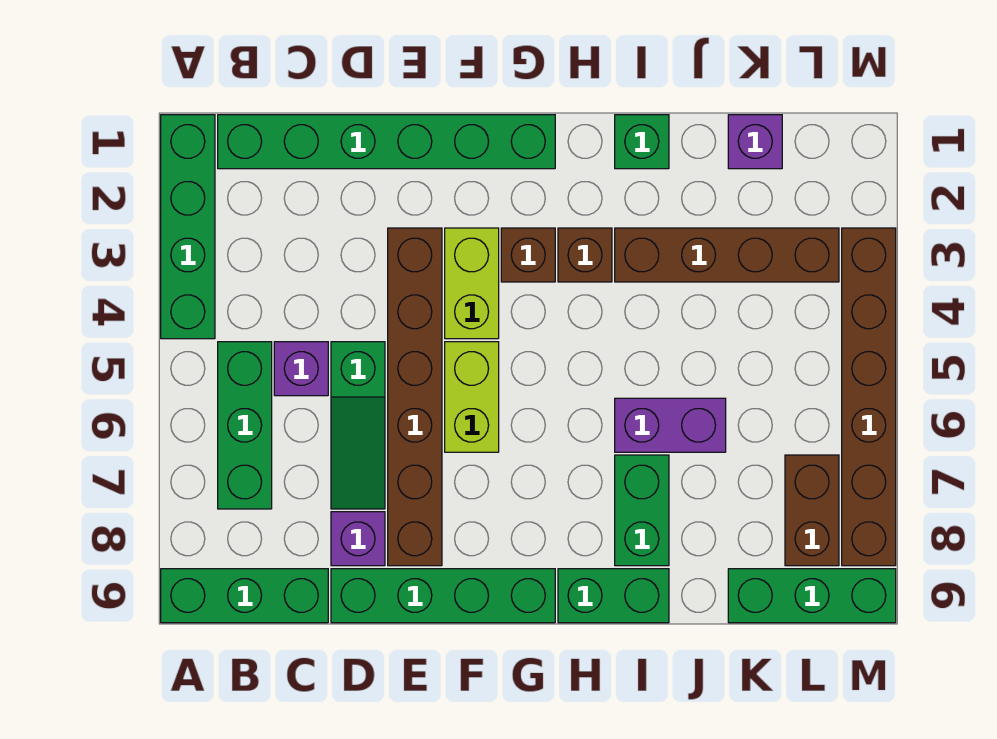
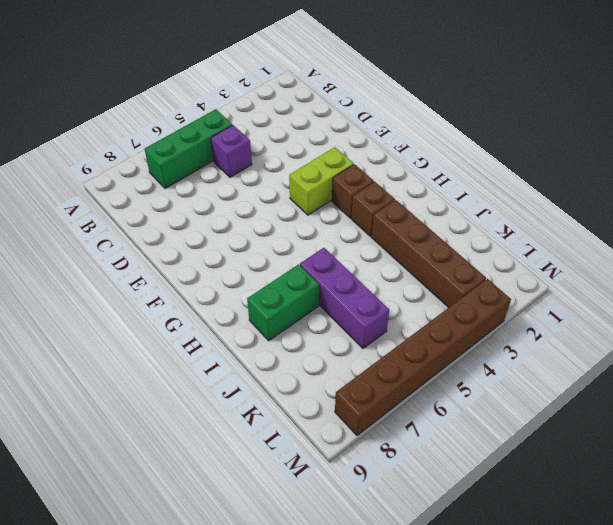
purple brick I6:K6 level 1 -> purple brick I6:J6 level 1
none -> green brick A1:A4 level 1
none -> green brick A9:C9 level 1
none -> green brick B1:G1 level 1

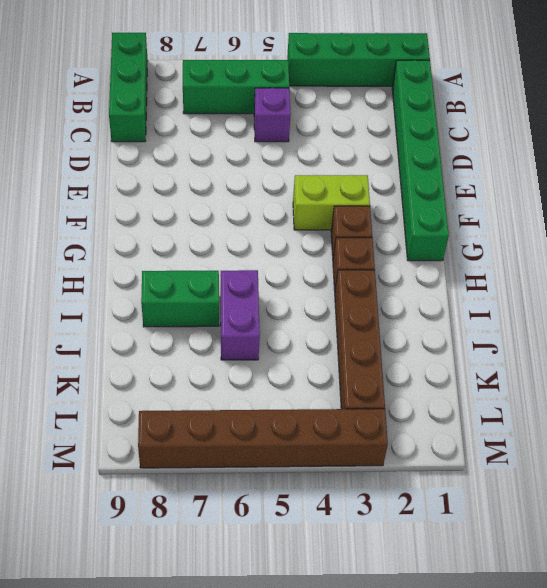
none -> green slope D5:D7 level 1 top 5
none -> purple brick D8 level 1
none -> green brick D9:G9 level 1

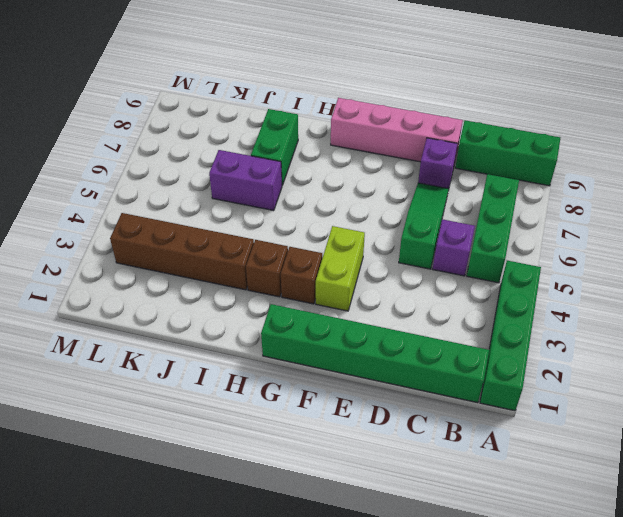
pink brick D9:G9 level 1 -> green brick D9:G9 level 1
none -> brown brick E3:E8 level 1
none -> lime brick F5:F6 level 1
none -> green brick H9:I9 level 1

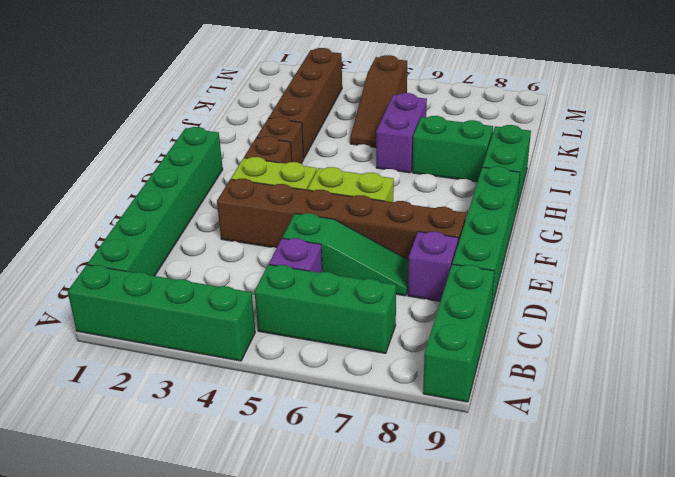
brown slope J5:L5 level 1 top L -> none
none -> green brick I1 level 1
none -> purple brick K1 level 1
none -> green brick K9:M9 level 1

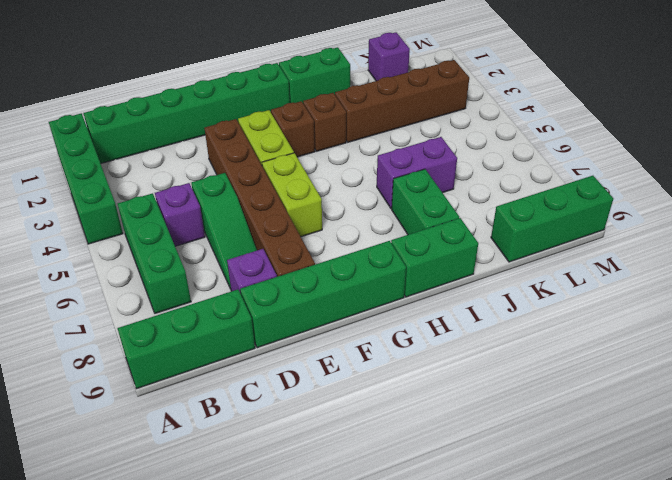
green brick H1:I1 level 1 -> green brick I1 level 1
none -> brown brick L7:L8 level 1
none -> brown brick M3:M8 level 1

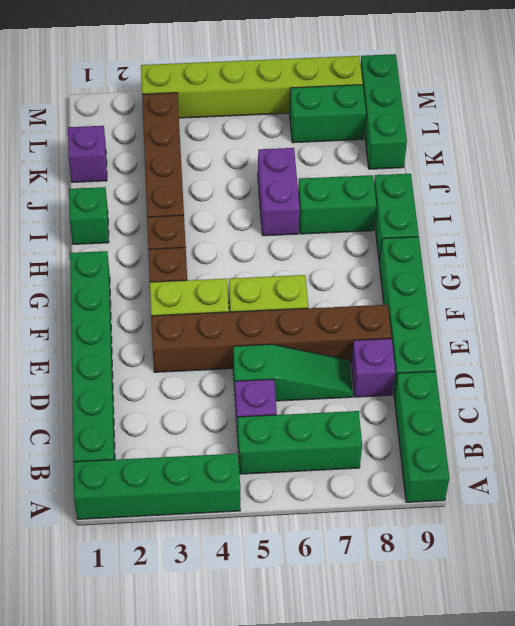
green brick L7:L8 level 1 -> brown brick L7:L8 level 1
lime brick M3:M8 level 1 -> brown brick M3:M8 level 1

